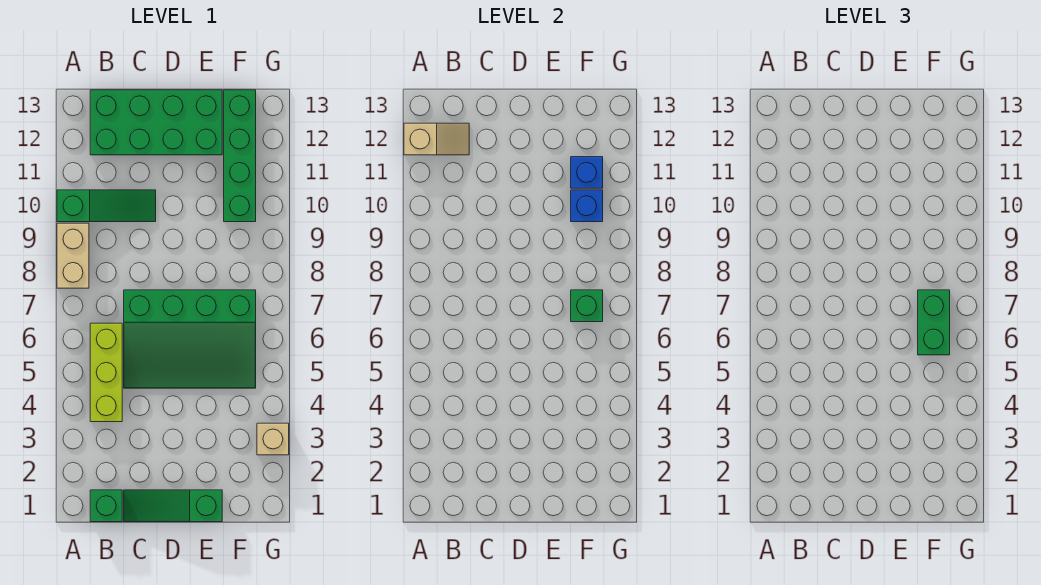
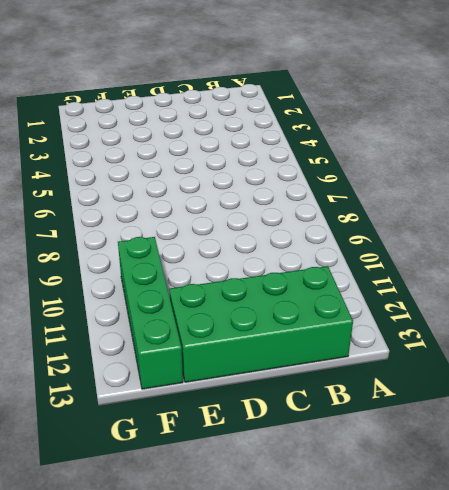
none -> tan brick A8:A9 level 1
none -> green slope A10:C10 level 1 top A
none -> green brick B1 level 1

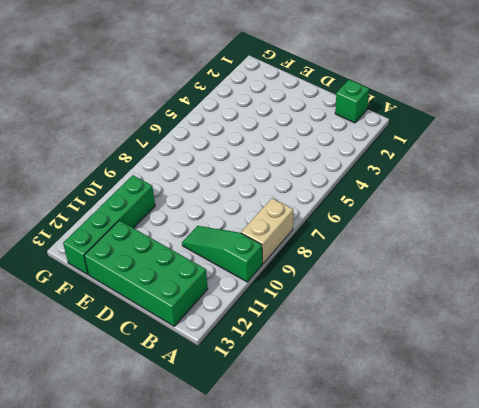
none -> lime brick B4:B6 level 1
none -> green slope C1:E1 level 1 top E
none -> green slope C5:F7 level 1 top 7

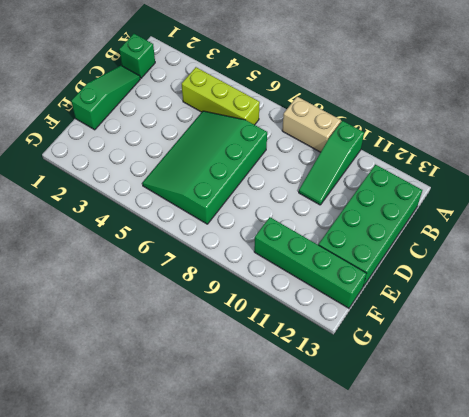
none -> tan brick G3 level 1
none -> tan slope A12:B12 level 2 top A
none -> green brick F7 level 2

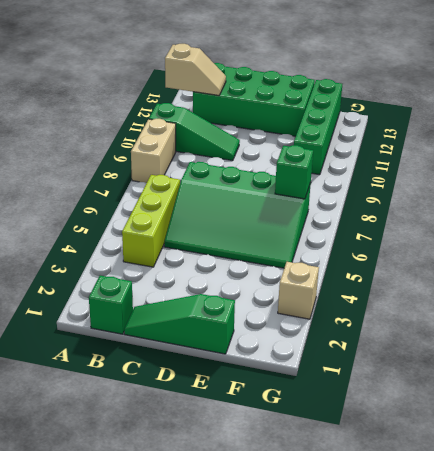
none -> blue brick F10 level 2
none -> blue brick F11 level 2
none -> green brick F6:F7 level 3

